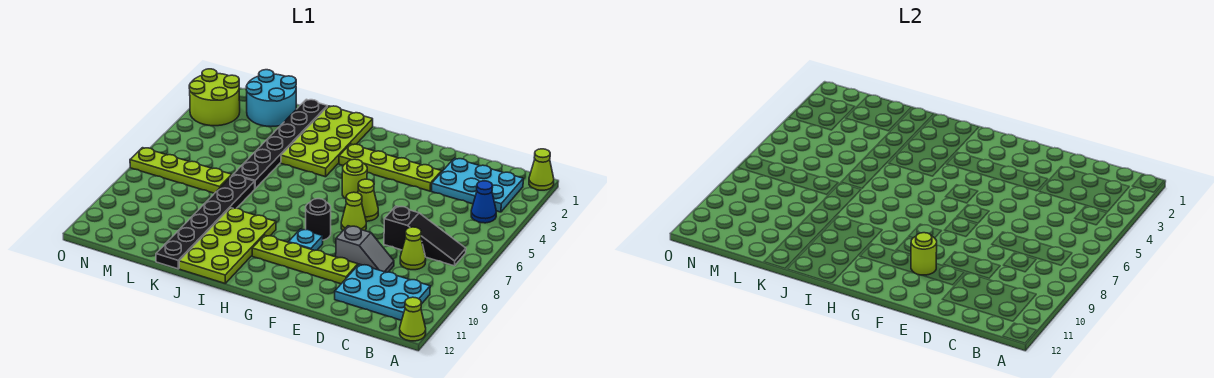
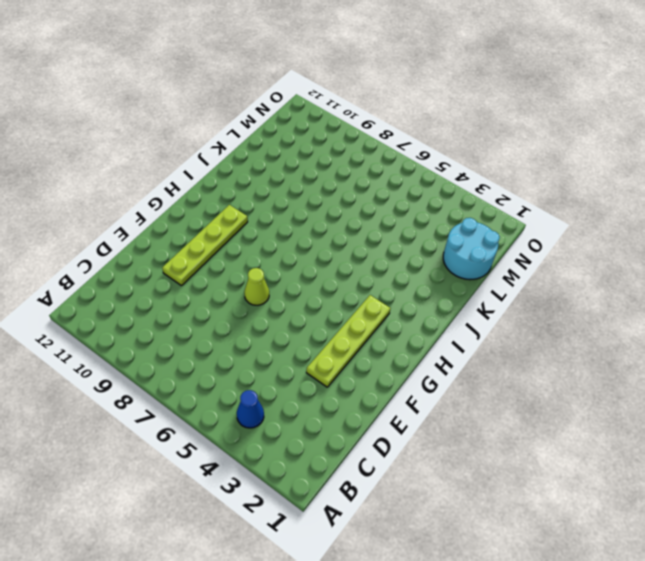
none -> lime cone A1 level 1
none -> lime cone A12 level 1
none -> cyan plate B2:D3 level 1

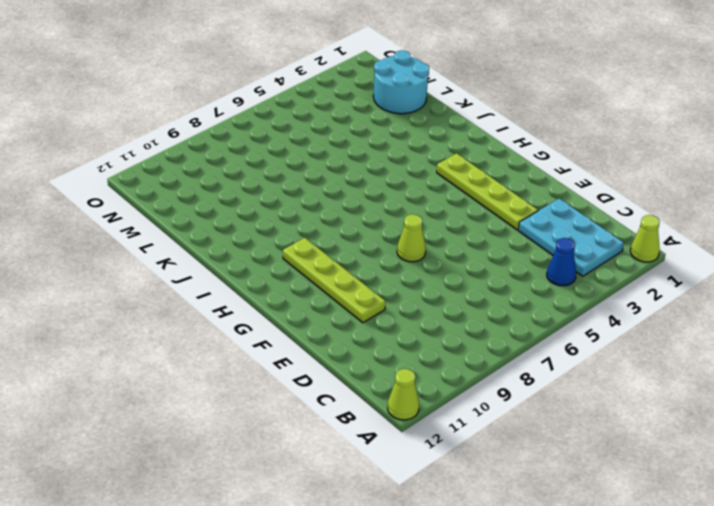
none -> black slope B7:D7 level 1 top D
none -> cyan plate B10:D11 level 1
none -> lime cone C8 level 1

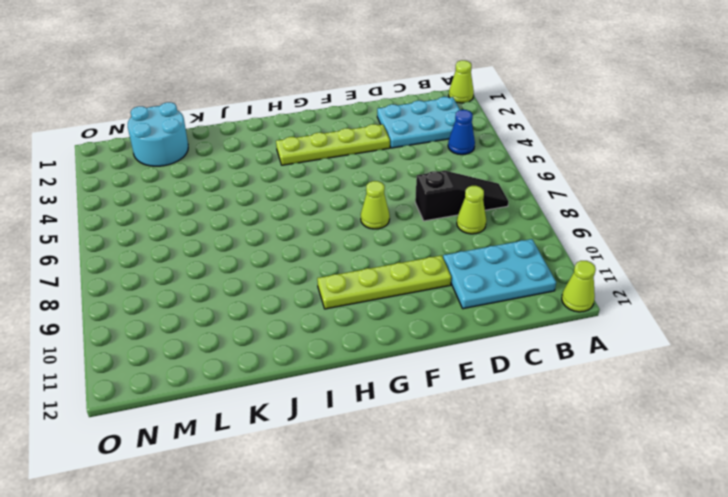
none -> grey slope D9:E9 level 1 top E
none -> lime cone F6 level 1
none -> lime round brick G5 level 1

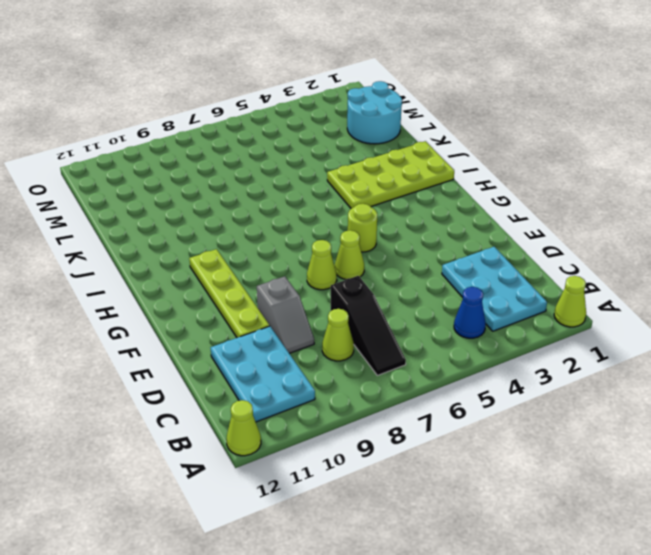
none -> lime plate E3:H3 level 1
none -> black round brick G8 level 1
none -> cyan plate G9 level 1

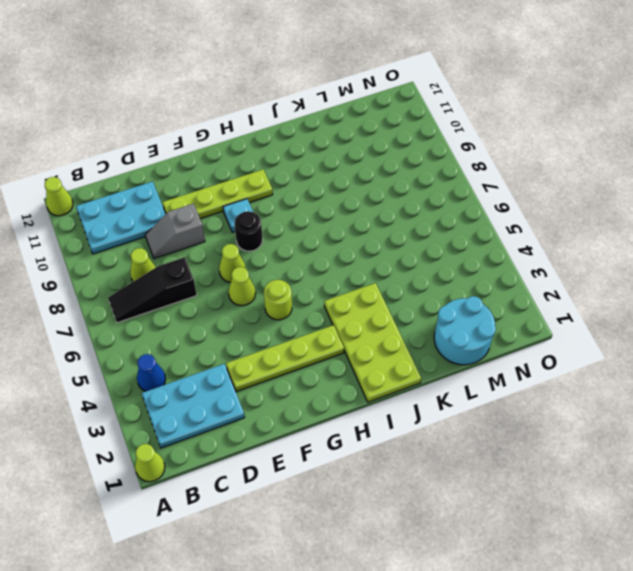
none -> lime plate I9:J12 level 1
none -> black plate K1:K6 level 1
none -> black plate K7:K12 level 1

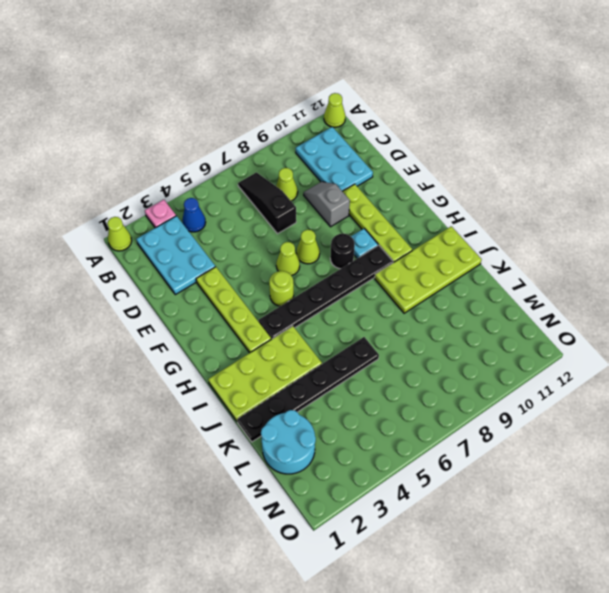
pink plate A3 level 1 -> none
black plate H4:H9 level 1 -> black plate K7:K12 level 1
none -> lime plate L7:O7 level 1
none -> lime round brick N2:O3 level 1
none -> lime round brick F10 level 2

